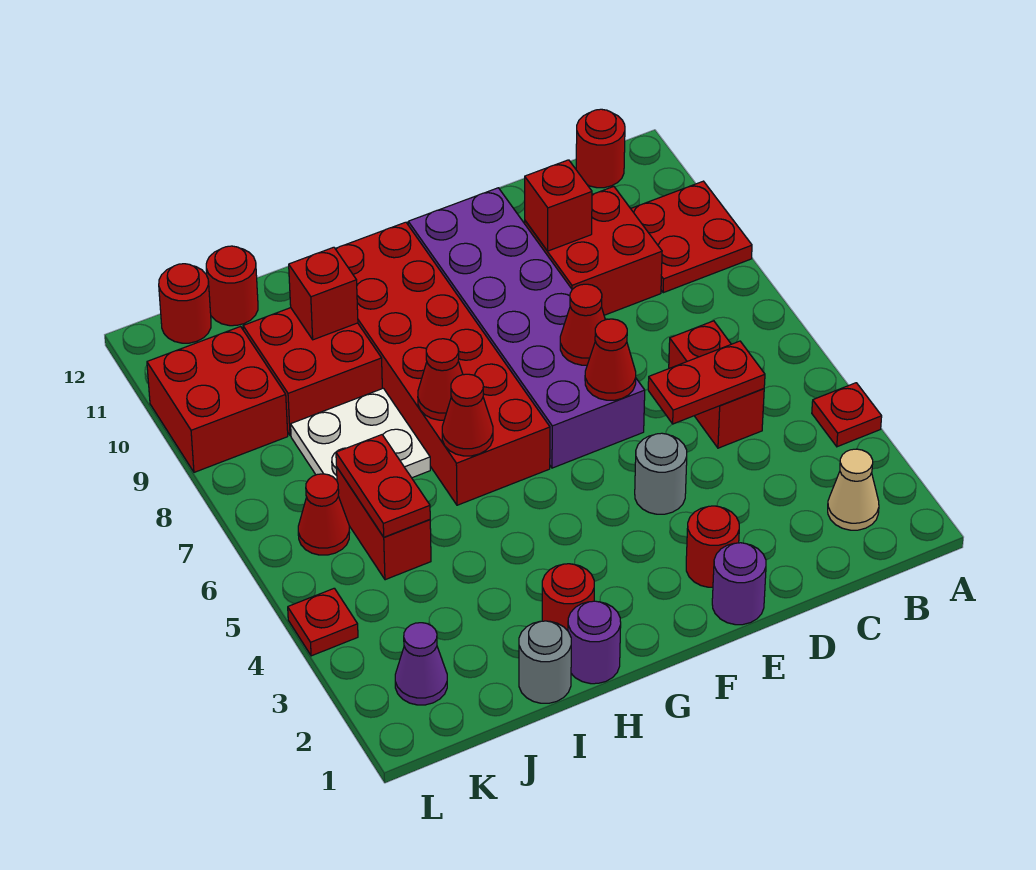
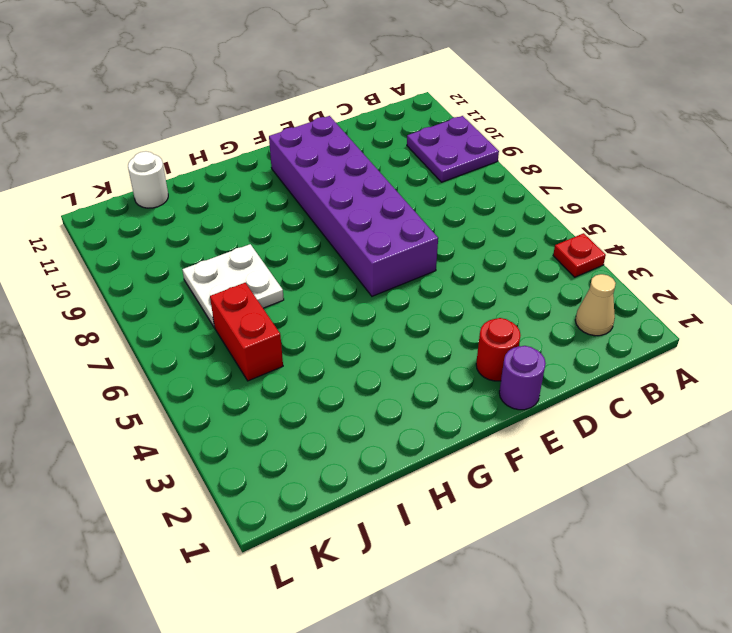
purple plate A9:B10 level 1 -> red plate A9:B10 level 1
white round brick J12 level 1 -> red round brick J12 level 1
none -> red round brick B12 level 1
none -> red brick C5:C6 level 1
none -> red brick C9:D10 level 1
none -> grey round brick E4 level 1

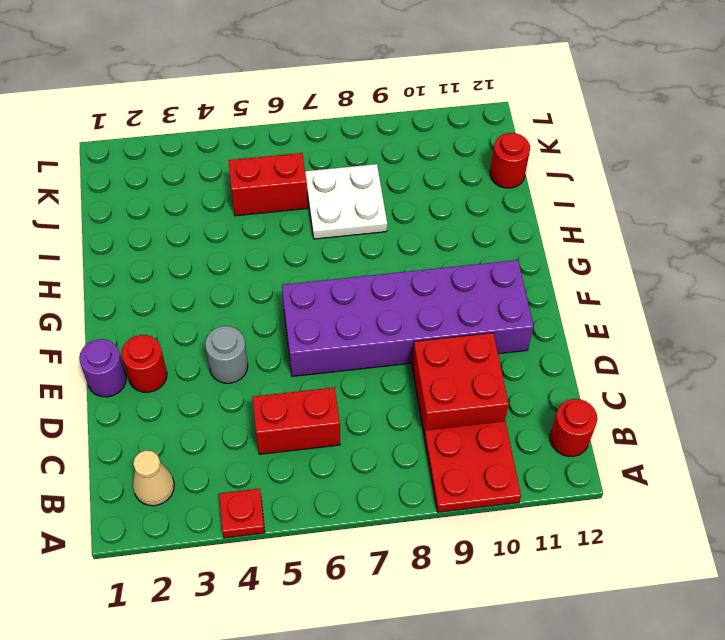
none -> red brick G6:H11 level 1
none -> purple round brick H1 level 1
none -> red round brick H2 level 1
none -> grey round brick I1 level 1

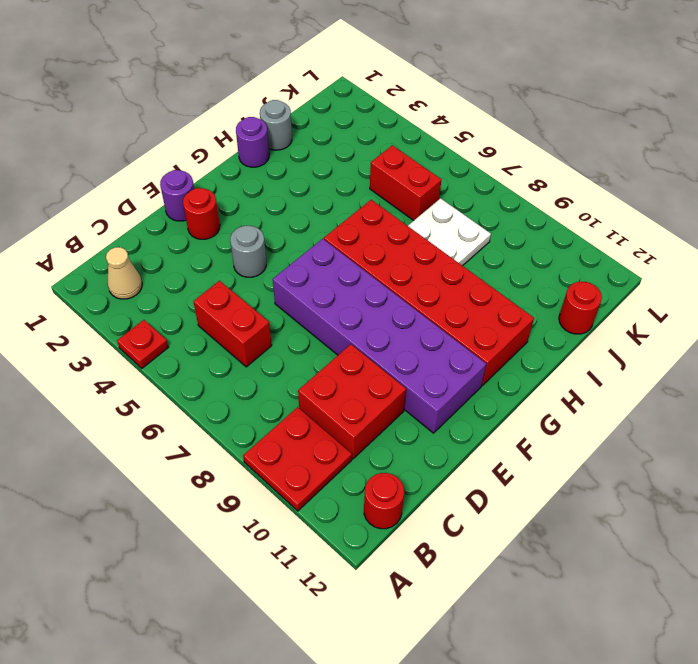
none -> red round brick H2 level 1
none -> red brick I9:J10 level 1
none -> purple cone K2 level 1
none -> red cone K6 level 1

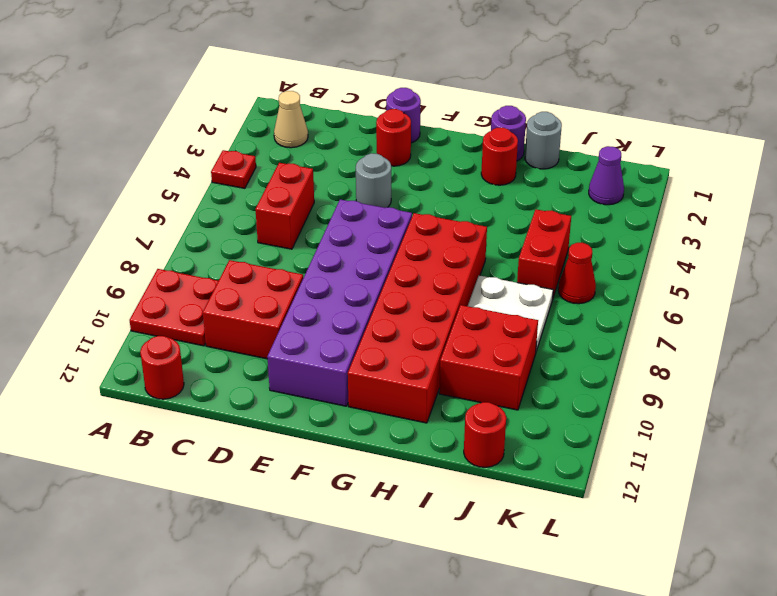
none -> red brick K9:L10 level 1
none -> red round brick K12 level 1
none -> red plate L4 level 1
none -> red plate C5:D5 level 2

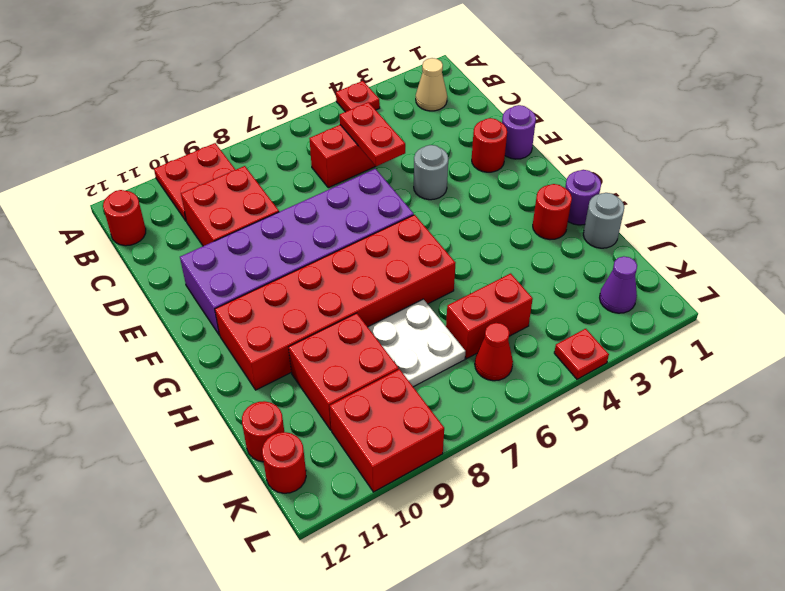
none -> red brick D10 level 2
none -> red cone E6 level 2
none -> red cone E7 level 2
none -> red cone H6 level 2

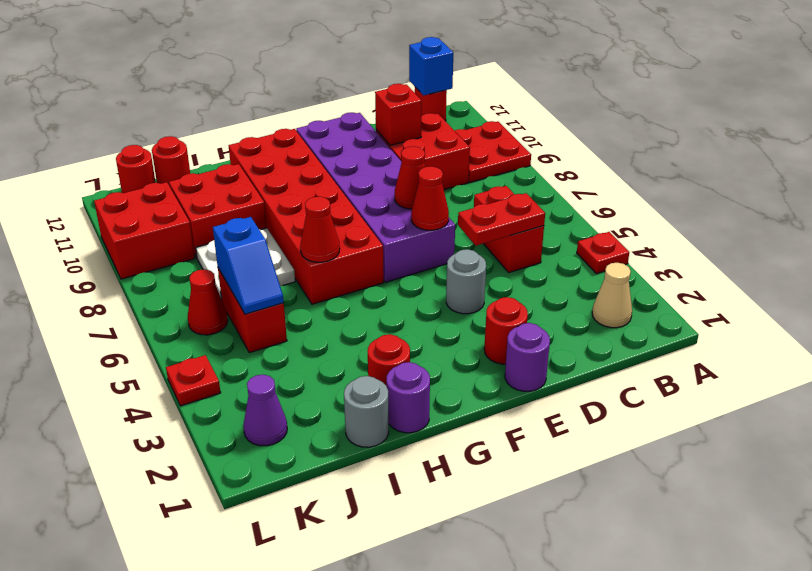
blue brick B12 level 2 -> none
blue slope J5:J6 level 2 top 6 -> red plate J5:J6 level 2
none -> red cone H7 level 2
none -> red brick I10 level 2

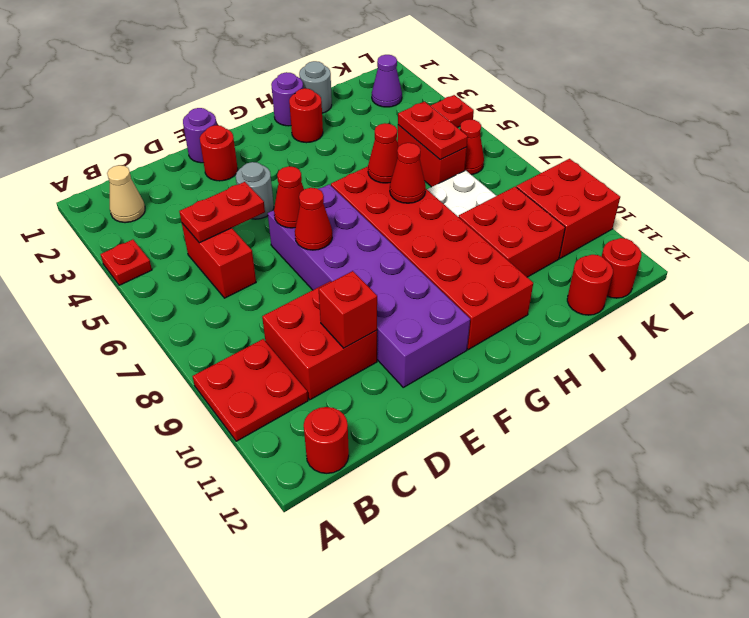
none -> red brick I10 level 2

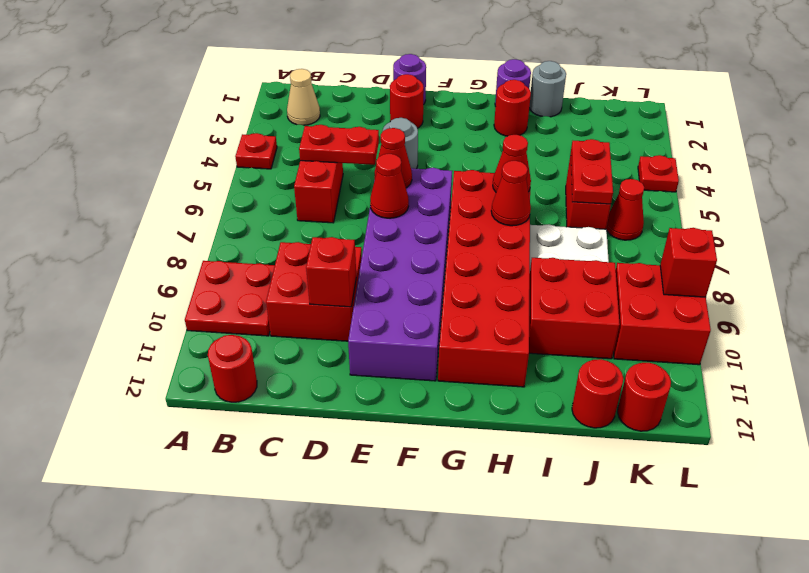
red brick L9 level 2 -> red brick I10 level 2
none -> purple cone K2 level 1

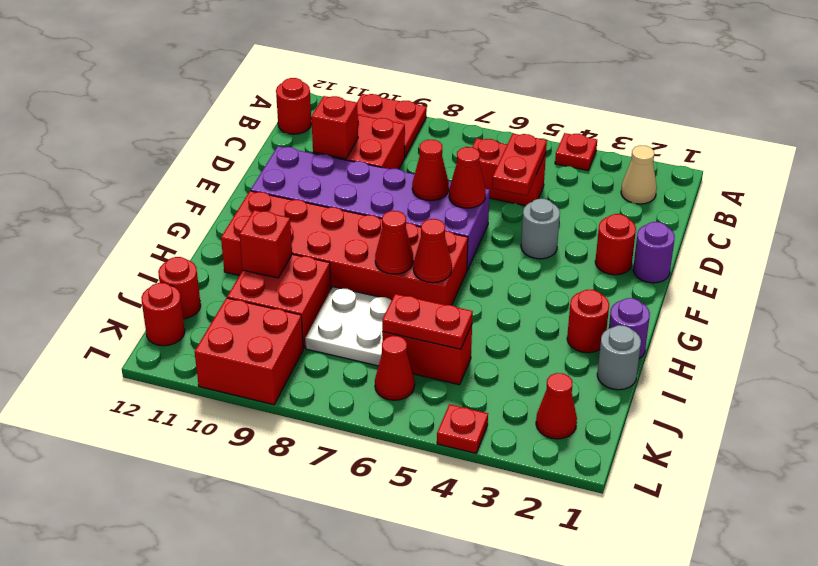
red cone K2 level 1 -> purple cone K2 level 1

